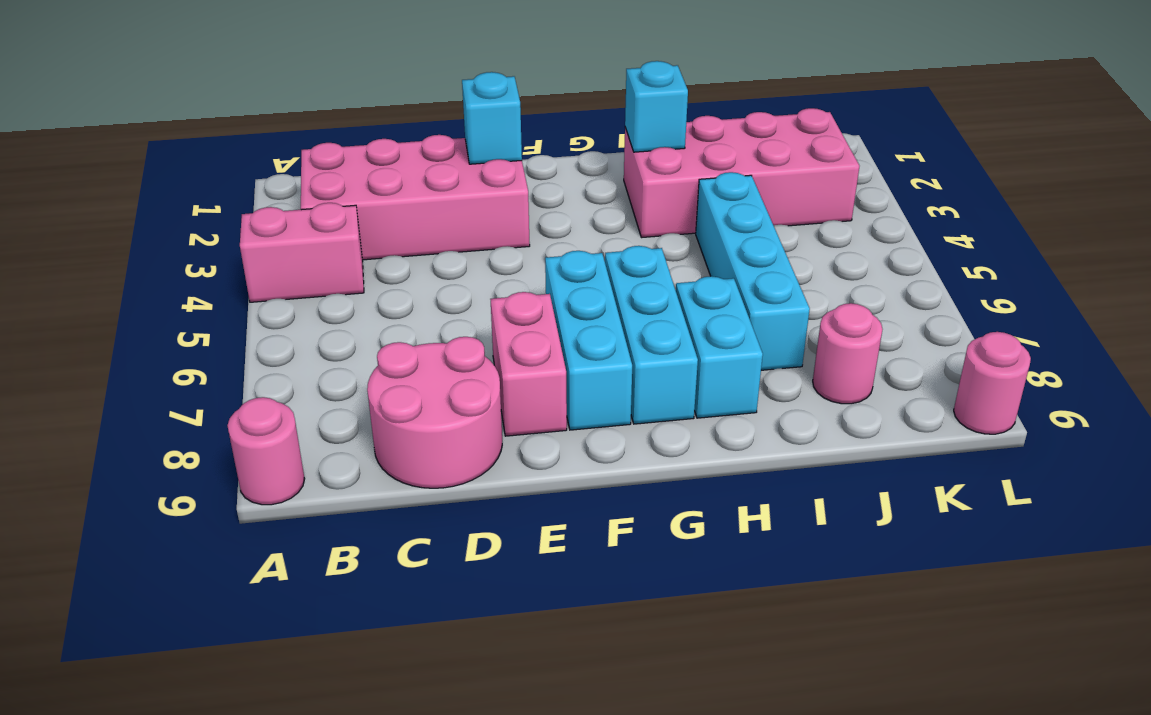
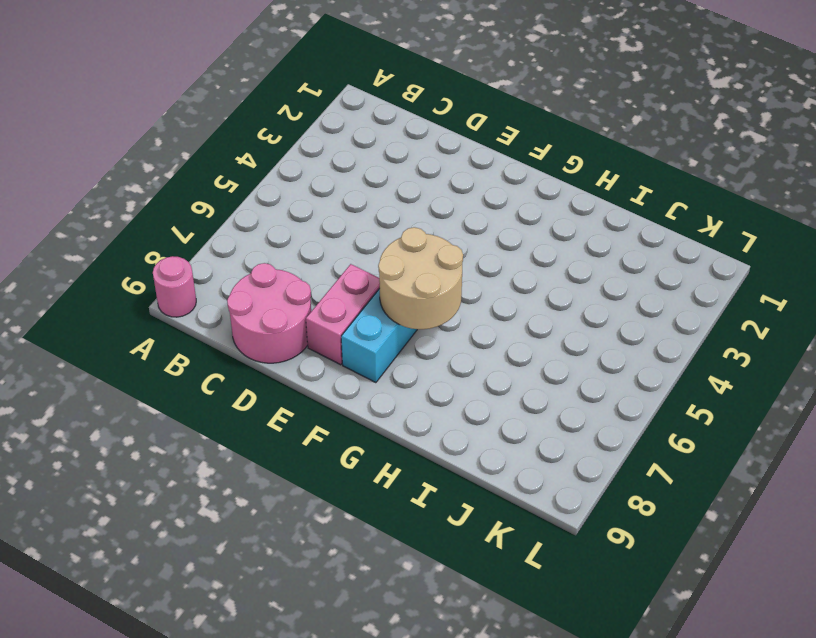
tan round brick F6:G7 level 2 -> none
none -> pink brick A4:B4 level 1
none -> pink brick B2:E3 level 1
none -> cyan brick G6:G8 level 1

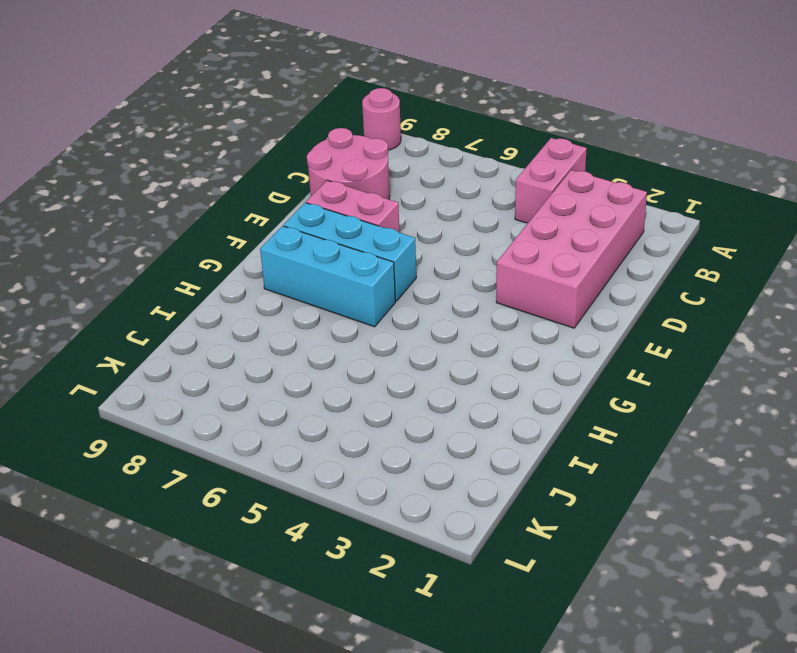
none -> pink brick H2:K3 level 1
none -> cyan brick H7:H8 level 1
none -> cyan brick I4:I7 level 1

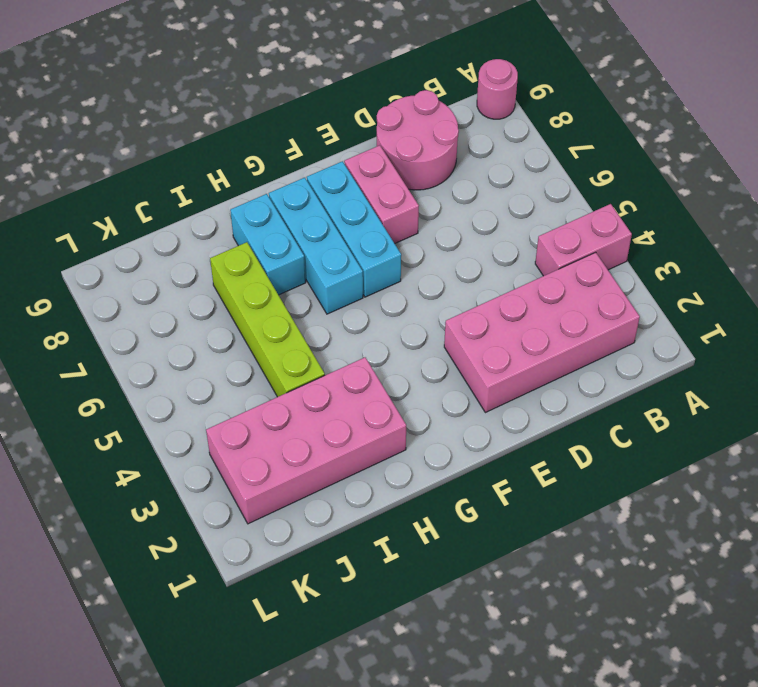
lime brick I4:I7 level 1 -> cyan brick I4:I7 level 1
none -> pink round brick J8 level 1
none -> pink round brick L9 level 1
none -> cyan brick E2 level 2

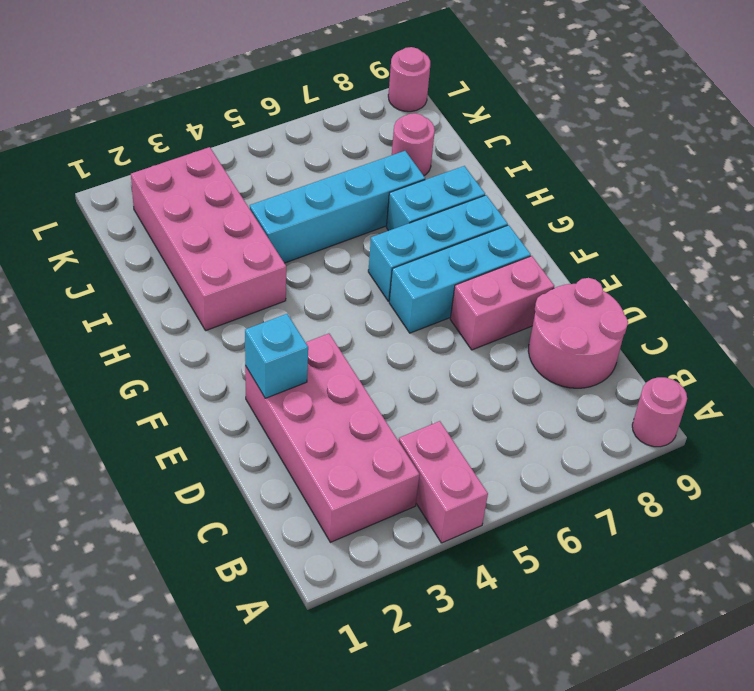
none -> cyan brick H2 level 2

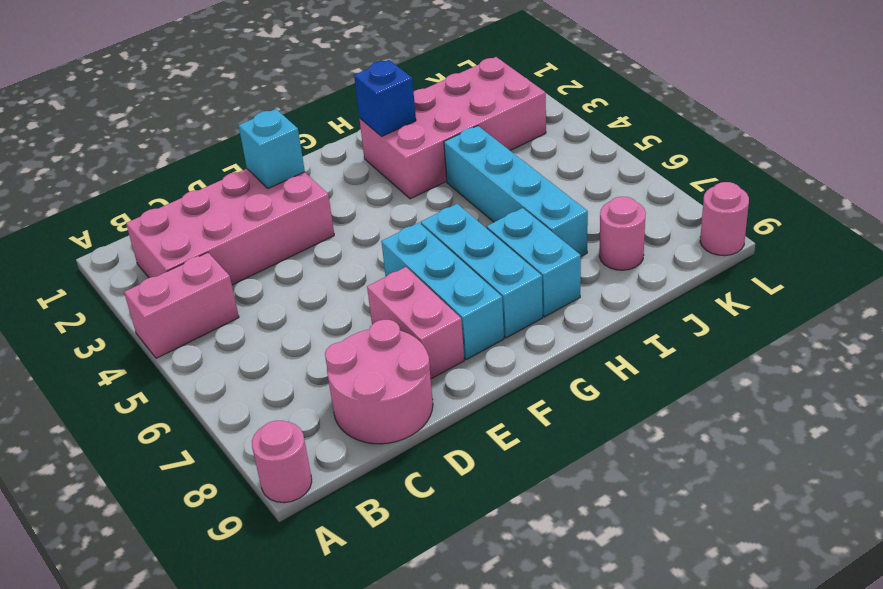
blue brick H2 level 2 -> cyan brick H2 level 2

